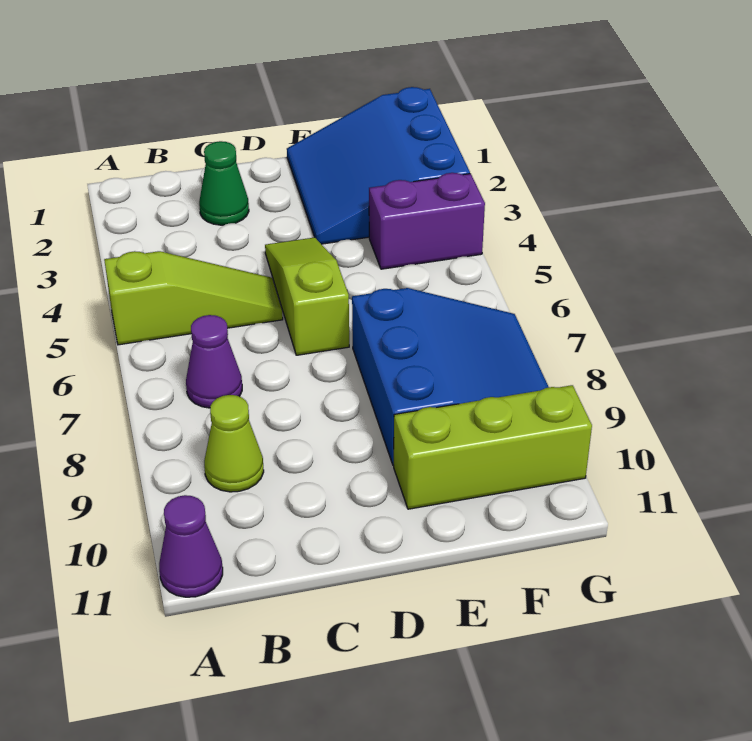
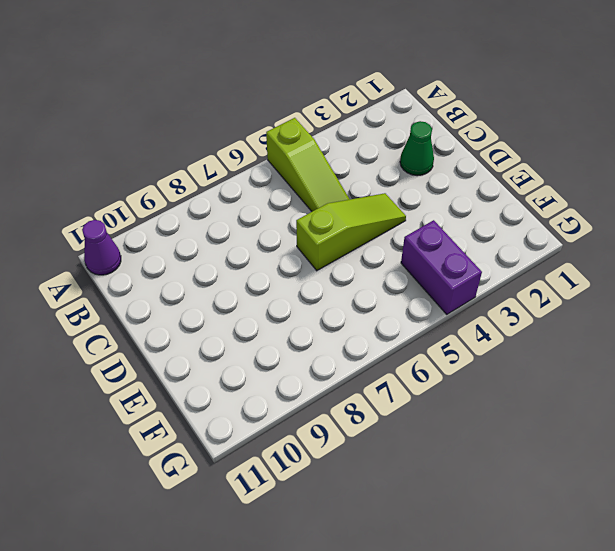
none -> purple cone B7 level 1
none -> lime cone B9 level 1

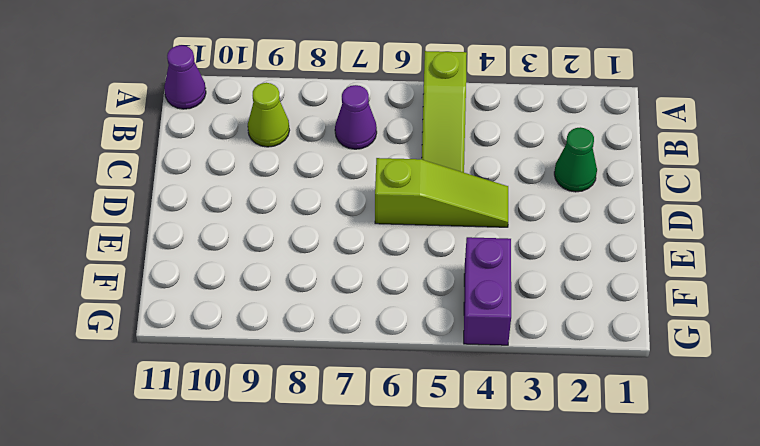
none -> blue slope E1:G3 level 1 top G
none -> blue slope E7:G9 level 1 top E

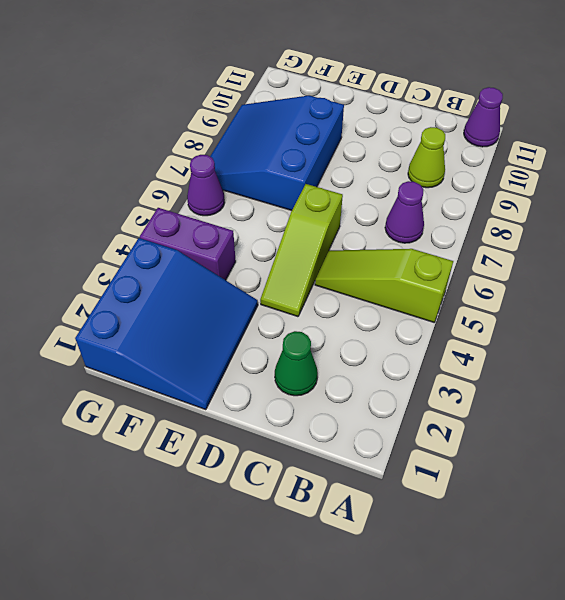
purple cone G6 level 1 -> none
none -> lime brick E10:G10 level 1

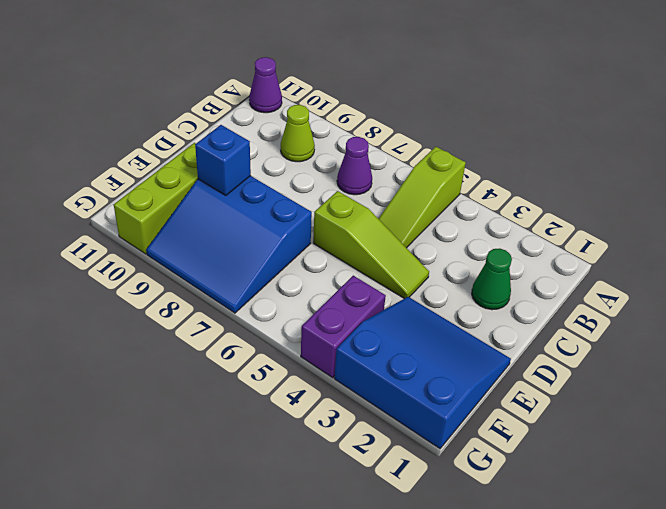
blue brick E9 level 2 -> none

